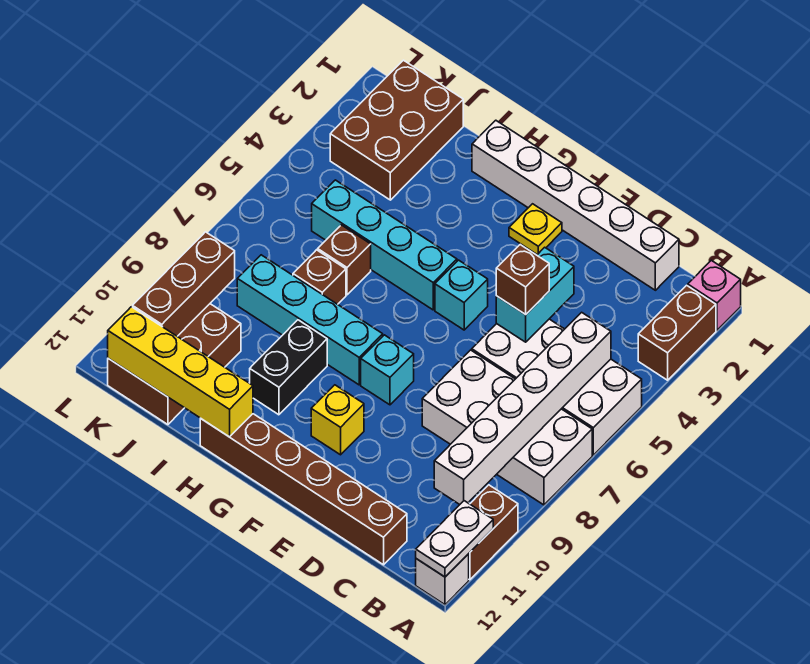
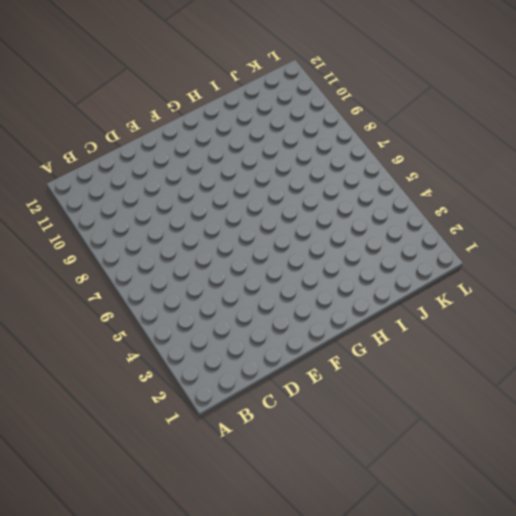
none -> pink brick A1 level 1
none -> brown brick A2:A3 level 1
none -> white brick A5:D6 level 1

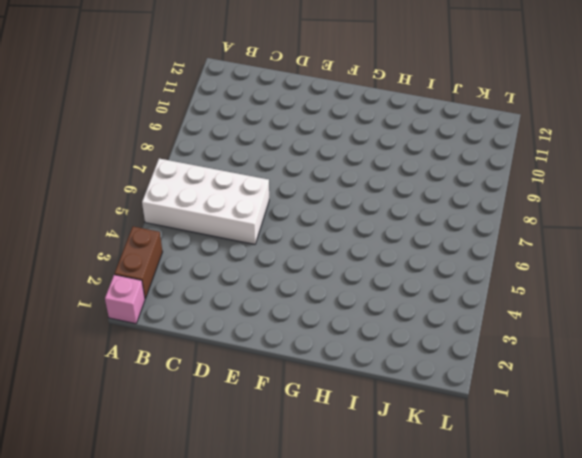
none -> white brick A7:D8 level 1
none -> brown brick A10:A11 level 1
none -> white brick A12 level 1

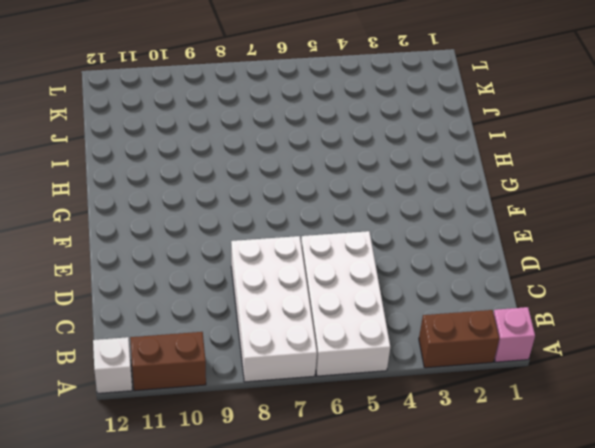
none -> white brick C1:H1 level 1
none -> brown brick C12:H12 level 1
none -> yellow plate F2 level 1

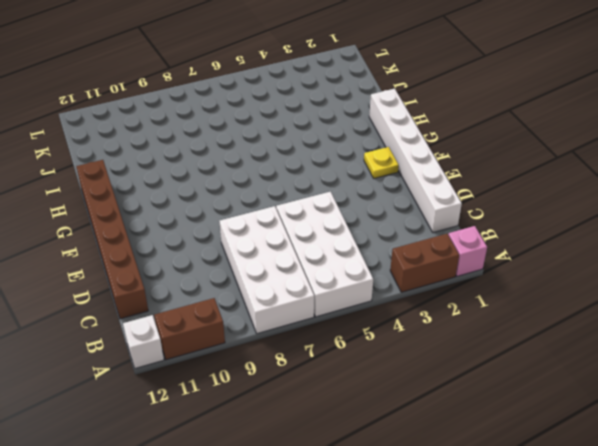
none -> cyan brick F5 level 1
none -> cyan brick F8 level 1
none -> yellow brick F10 level 1

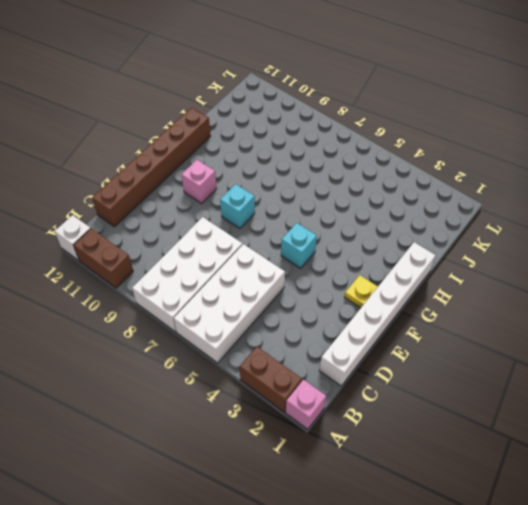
pink brick F10 level 1 -> yellow brick F10 level 1
none -> cyan brick G5:J5 level 1
none -> cyan brick G8:J8 level 1
none -> black brick H9:H10 level 1

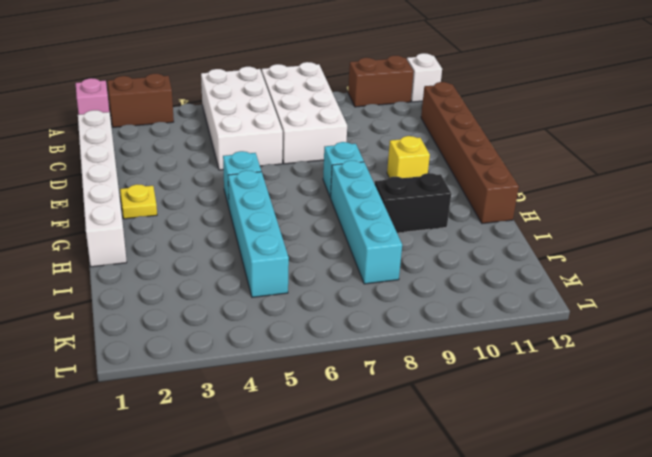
none -> brown brick I6 level 1
none -> brown brick I7 level 1
none -> brown brick J1:K3 level 1

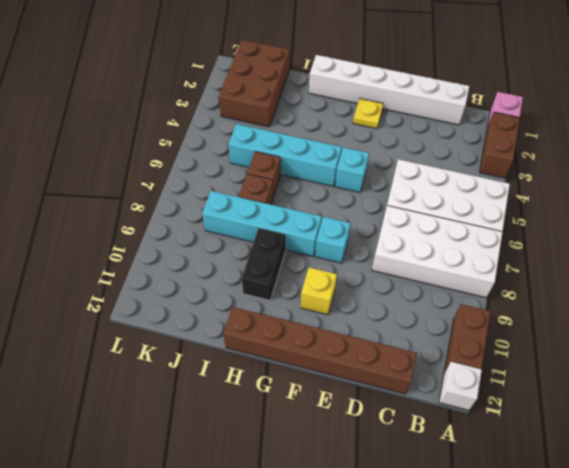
none -> brown brick J10:K12 level 1
none -> white plate A11:A12 level 2
none -> white brick B5:B10 level 2

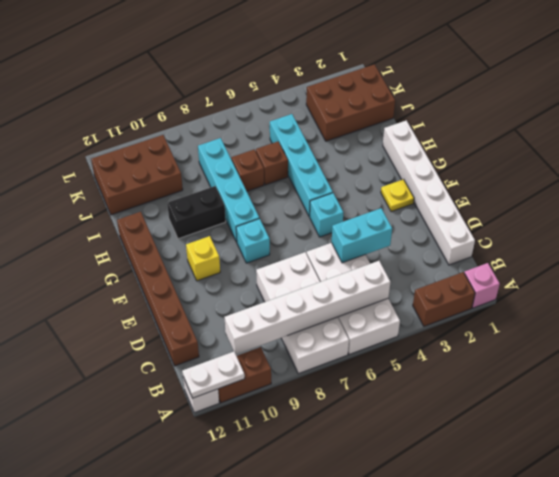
none -> yellow brick H12:K12 level 2
none -> brown brick K9:K11 level 2
none -> brown brick D5 level 3

